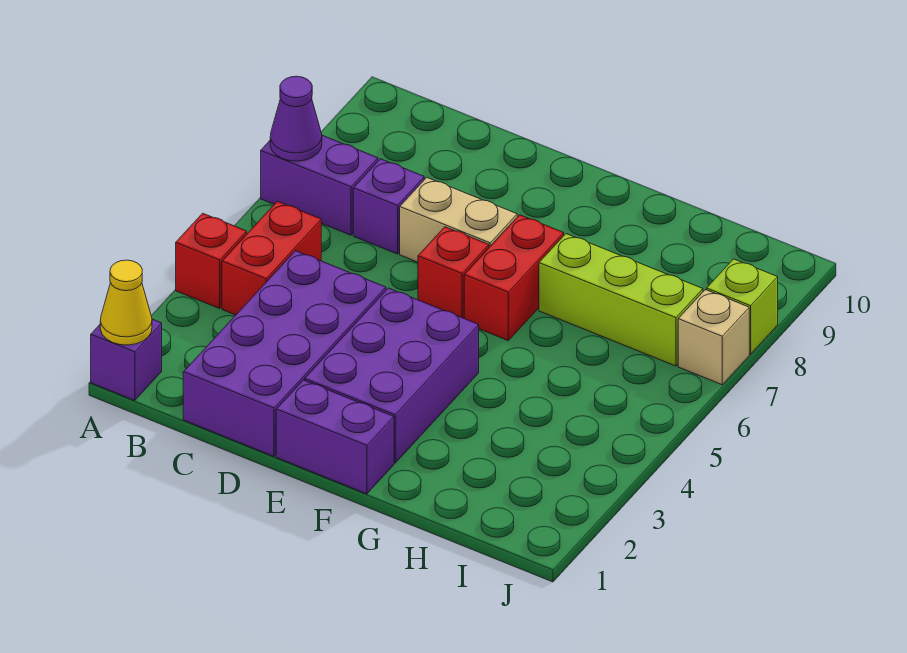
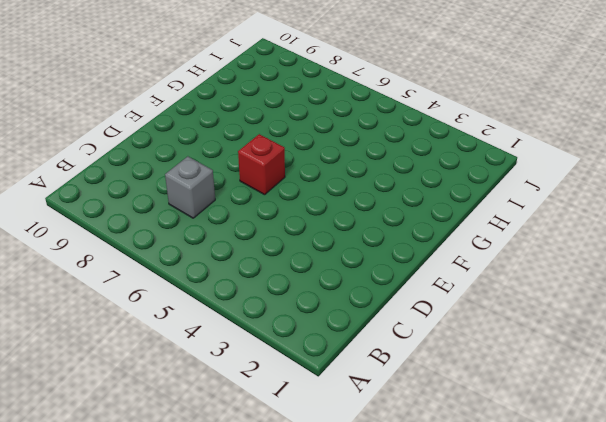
grey brick C7 level 1 -> purple brick C7 level 1
none -> purple brick A1 level 1
none -> red brick A4 level 1
none -> purple brick A7:B7 level 1

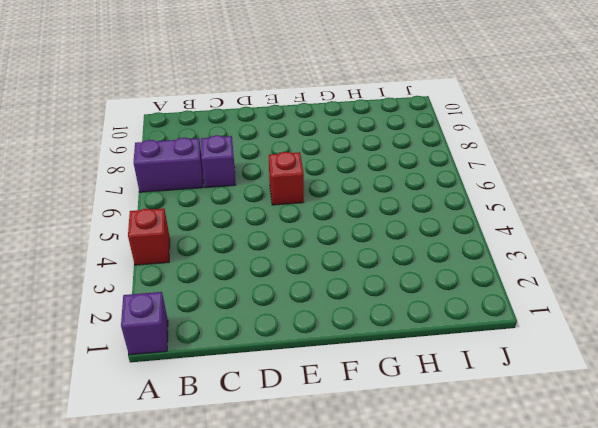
none -> red brick B4:B5 level 1
none -> purple brick C1:D4 level 1
none -> tan brick D7:E7 level 1

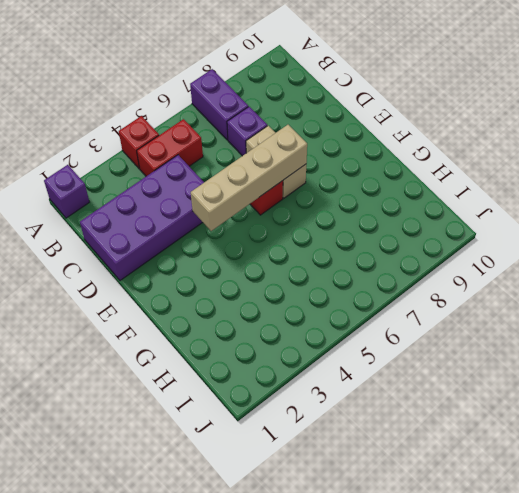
tan brick E4:E7 level 2 -> none
none -> purple brick E1:F1 level 1
none -> purple brick E2:F4 level 1
none -> red brick F6:F7 level 1

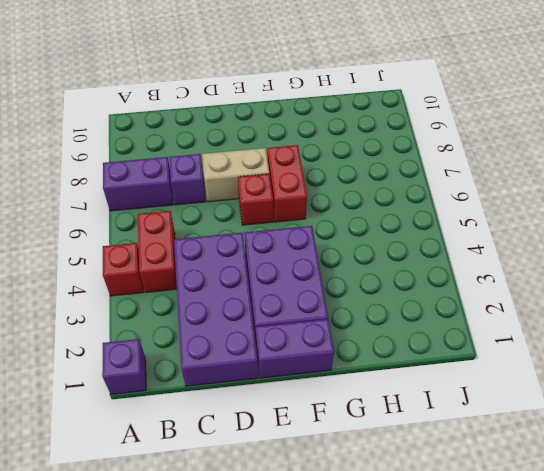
none -> lime brick G7:I7 level 1
none -> tan brick J7 level 1
none -> lime brick J8 level 1

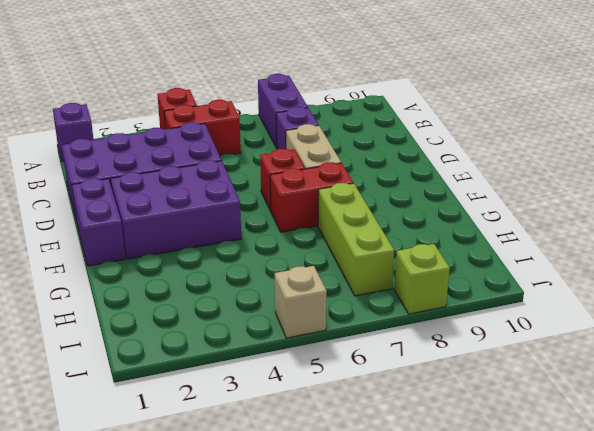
tan brick J5 level 1 -> tan brick J7 level 1
none -> yellow cone A1 level 2
none -> purple cone A7 level 2

